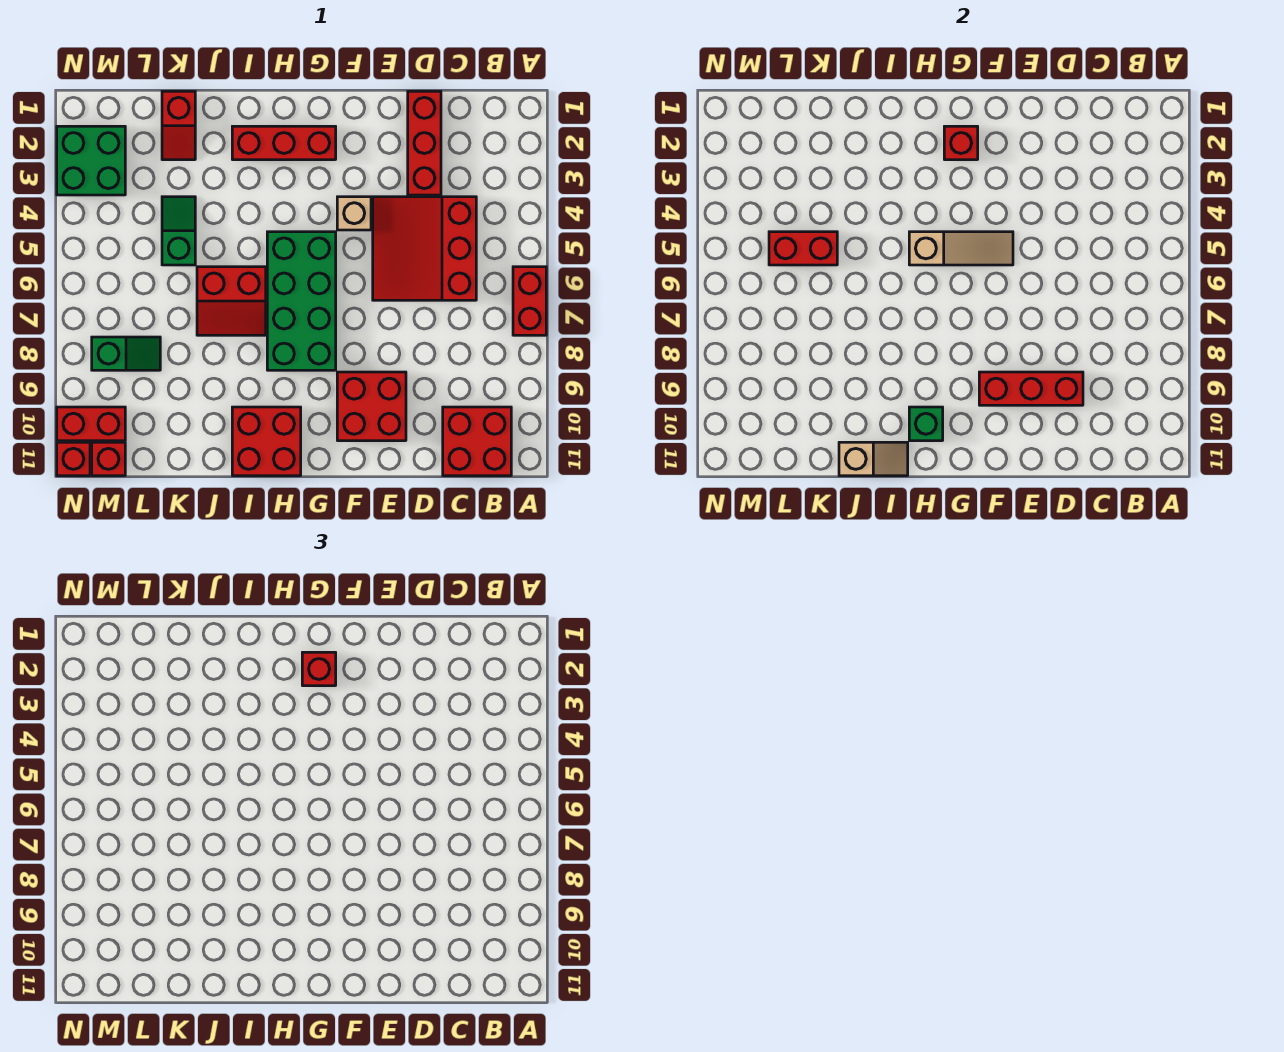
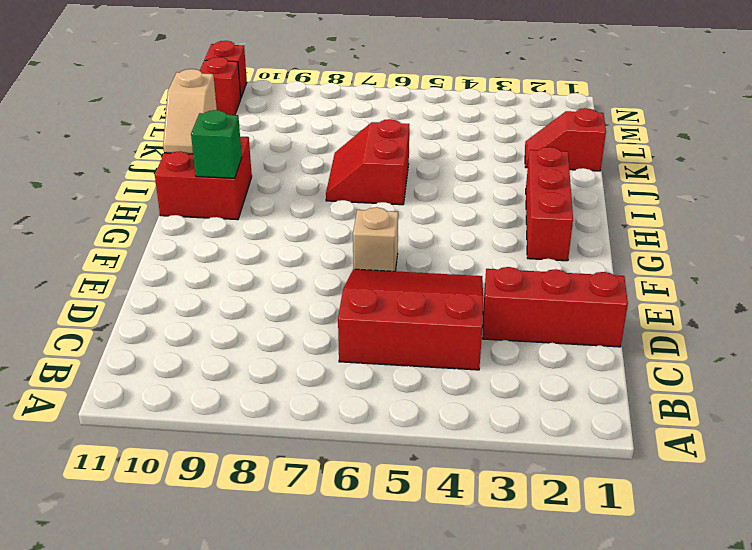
tan brick F6 level 1 -> tan brick F4 level 1
none -> red brick A6:A7 level 1
none -> red brick B10:C11 level 1
none -> red brick E9:F10 level 1

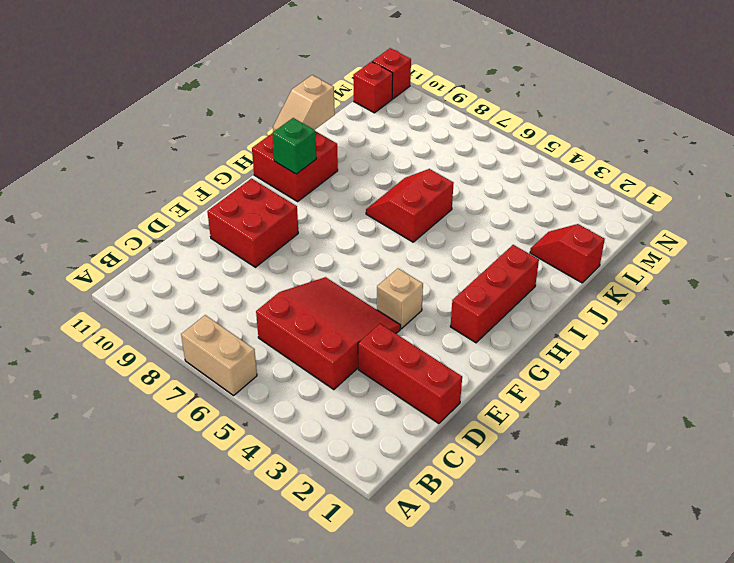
tan brick A6:A7 level 1 -> red brick A6:A7 level 1
none -> red brick B10:C11 level 1
none -> green brick G5:H8 level 1
none -> green slope K4:K5 level 1 top 5

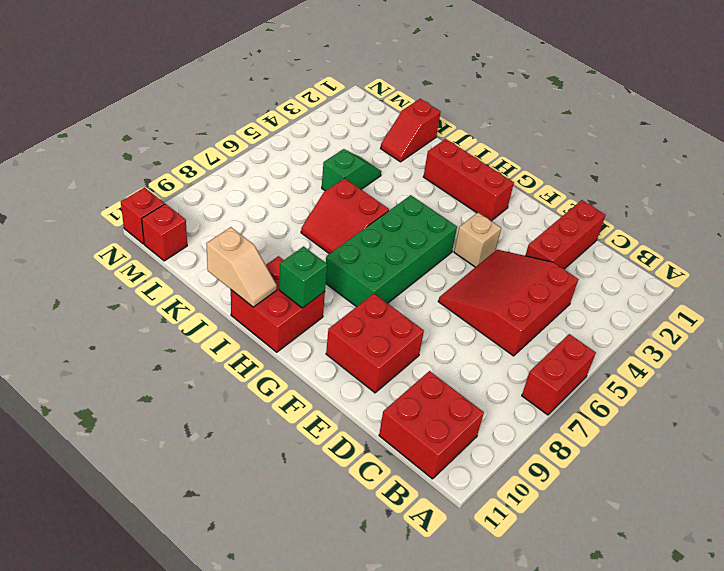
none -> green slope L8:M8 level 1 top M
none -> green brick M2:N3 level 1
none -> red brick M10:N10 level 1

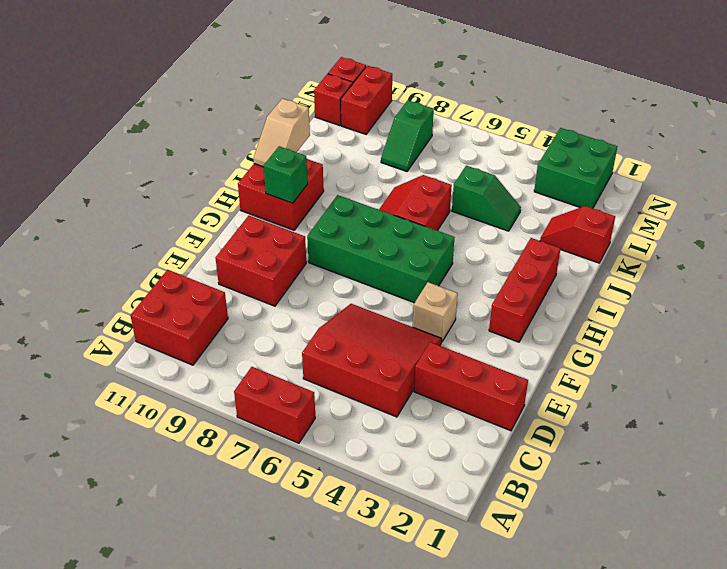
none -> red brick D9:F9 level 2
none -> tan slope F5:H5 level 2 top H
none -> red brick G2 level 2

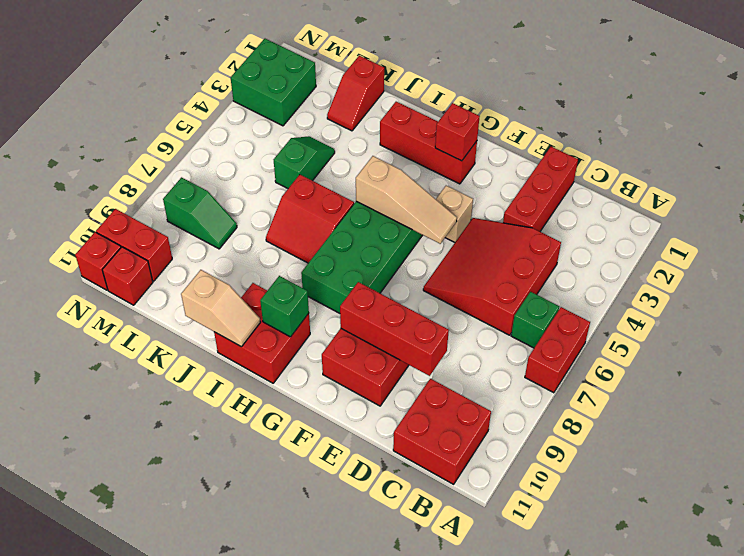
green brick B6 level 1 -> none
none -> red brick K5:L5 level 2
none -> red brick G2 level 3

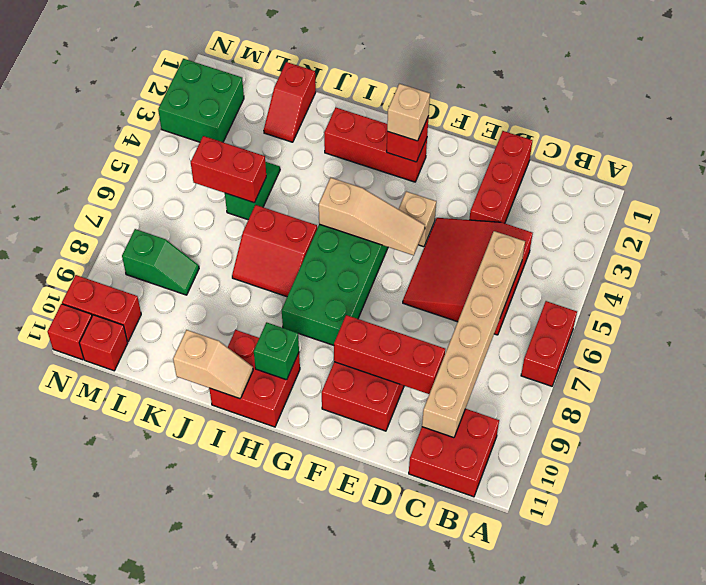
tan brick C5:C10 level 2 -> none
tan brick G2 level 3 -> red brick G2 level 3

